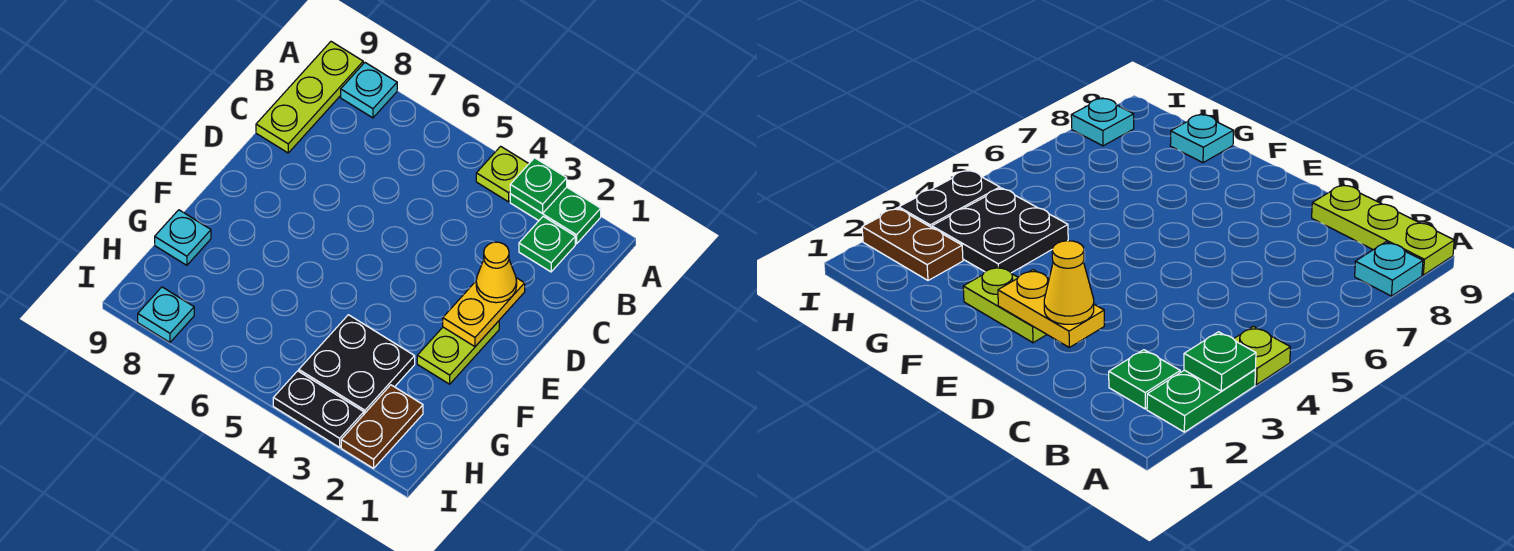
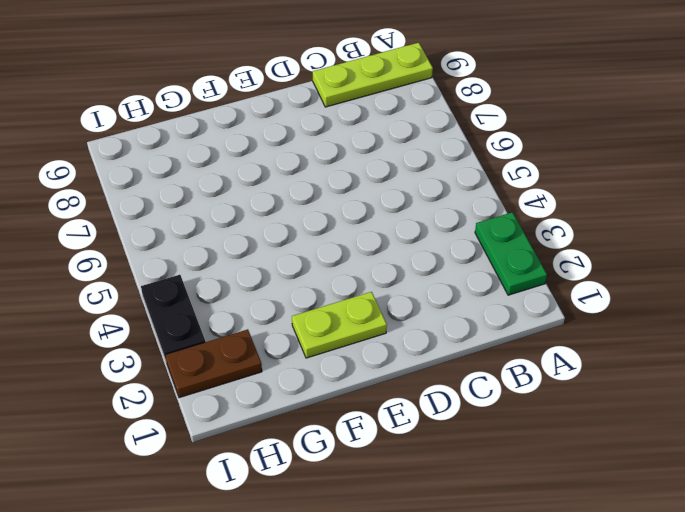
none -> lime plate A4 level 1
none -> cyan plate A8 level 1
none -> green plate B2 level 1

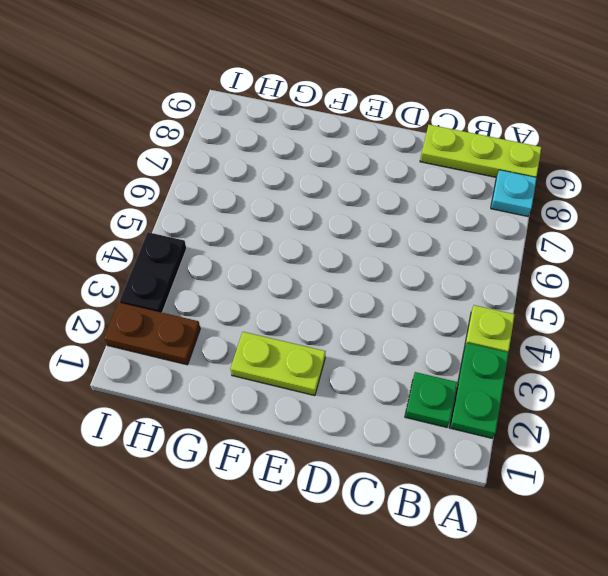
none -> black plate G3:H4 level 1
none -> cyan plate G9 level 1
none -> cyan plate I8 level 1

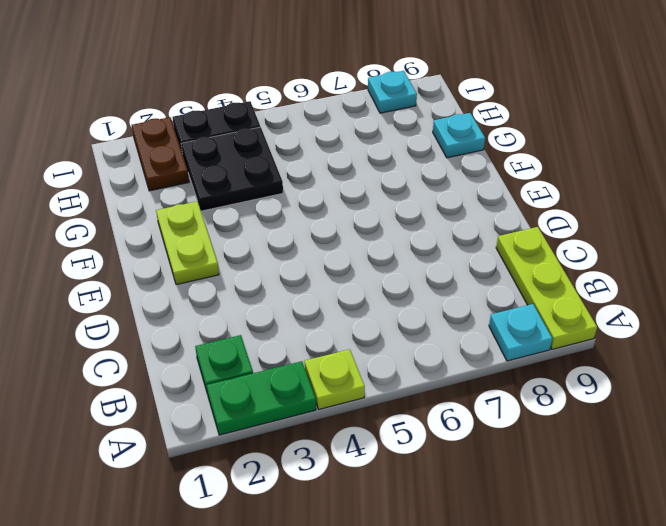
none -> green plate A3 level 2
none -> yellow plate D2:E2 level 2
none -> yellow cone D2 level 3

